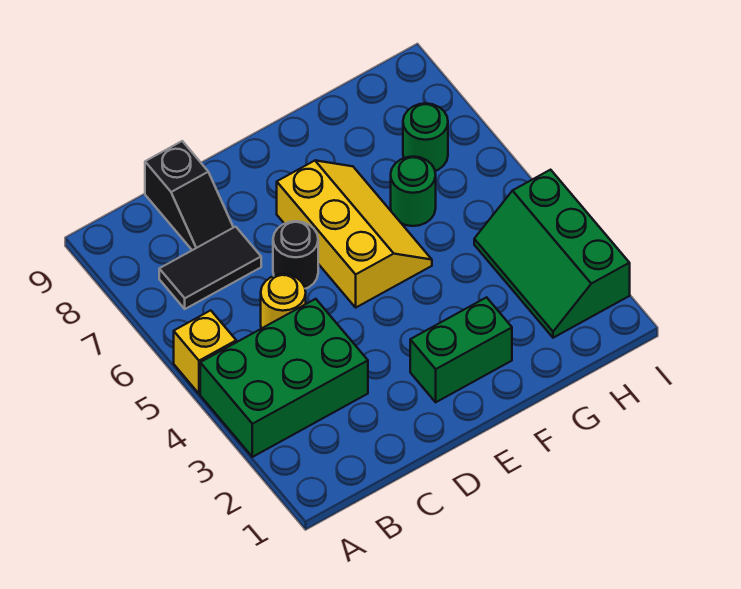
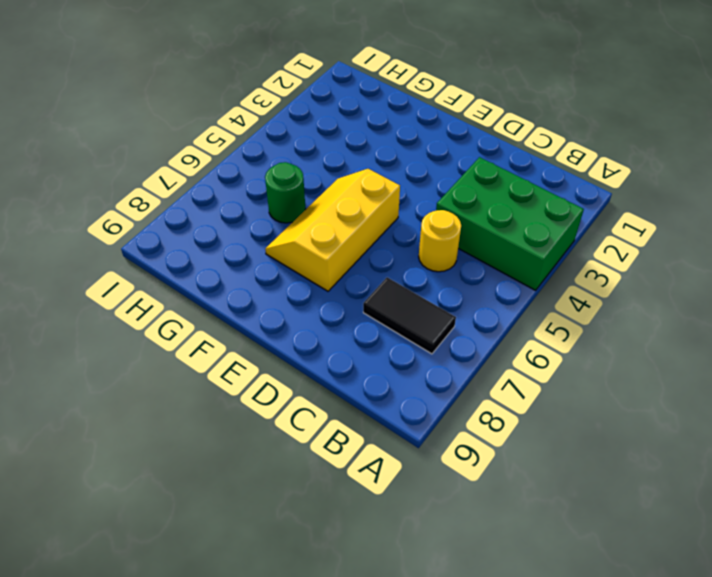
none -> yellow brick A5 level 1
none -> black slope C8:C9 level 1 top 9

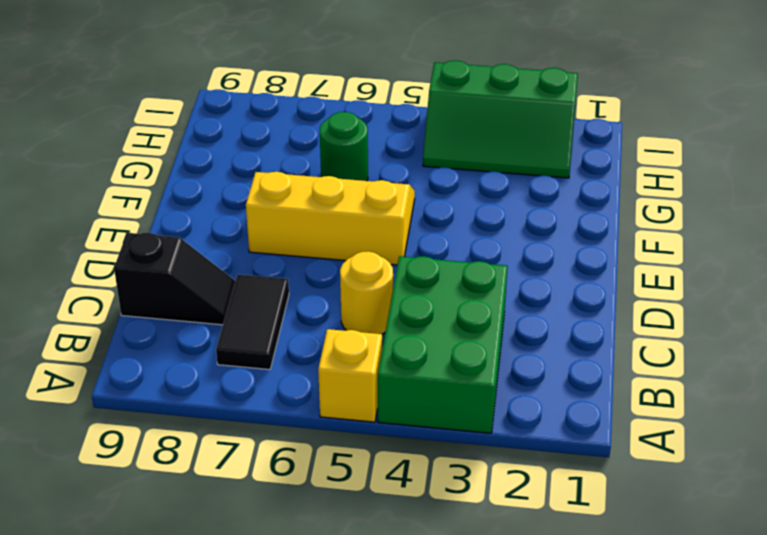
none -> black round brick D6 level 1
none -> green brick E2:F2 level 1

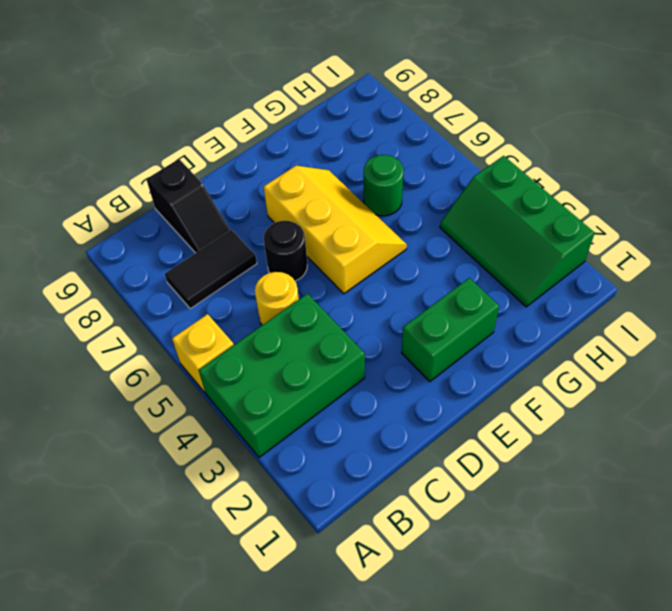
none -> green round brick H7 level 1

